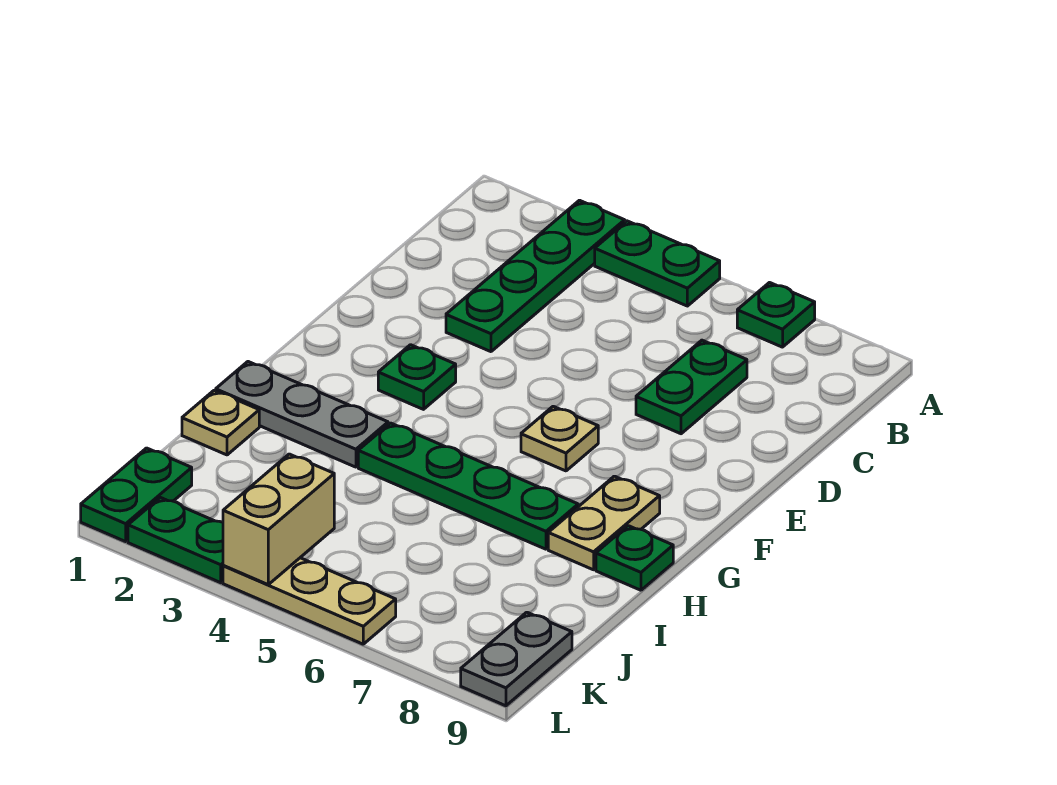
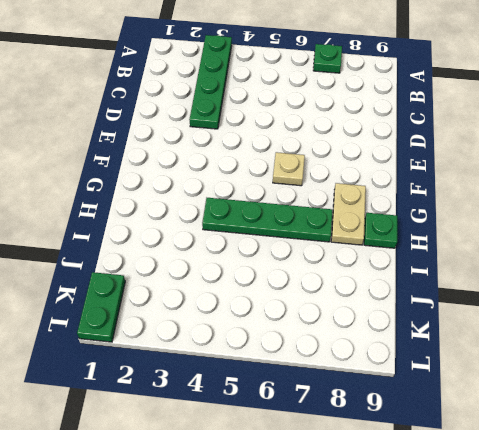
none -> green plate A4:A5 level 1
none -> green plate C7:D7 level 1
none -> green plate F3 level 1

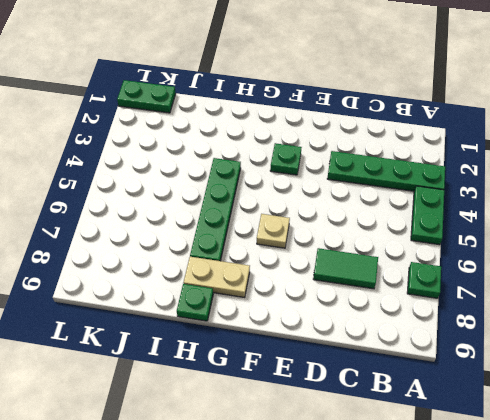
green tile C7:D7 level 1 -> green plate C7:D7 level 1
none -> grey plate H1:H3 level 1
none -> tan plate I1 level 1
none -> grey plate K9:L9 level 1

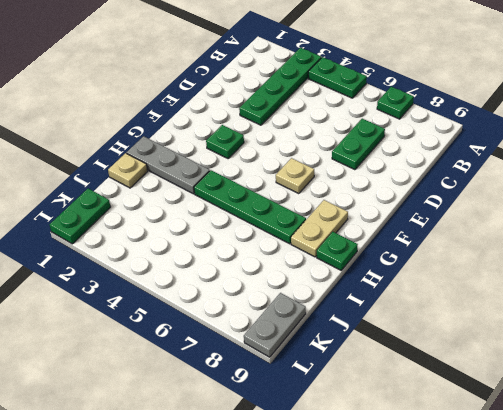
none -> green plate L2:L3 level 1
none -> tan plate L4:L6 level 1
none -> tan brick K4:L4 level 2

